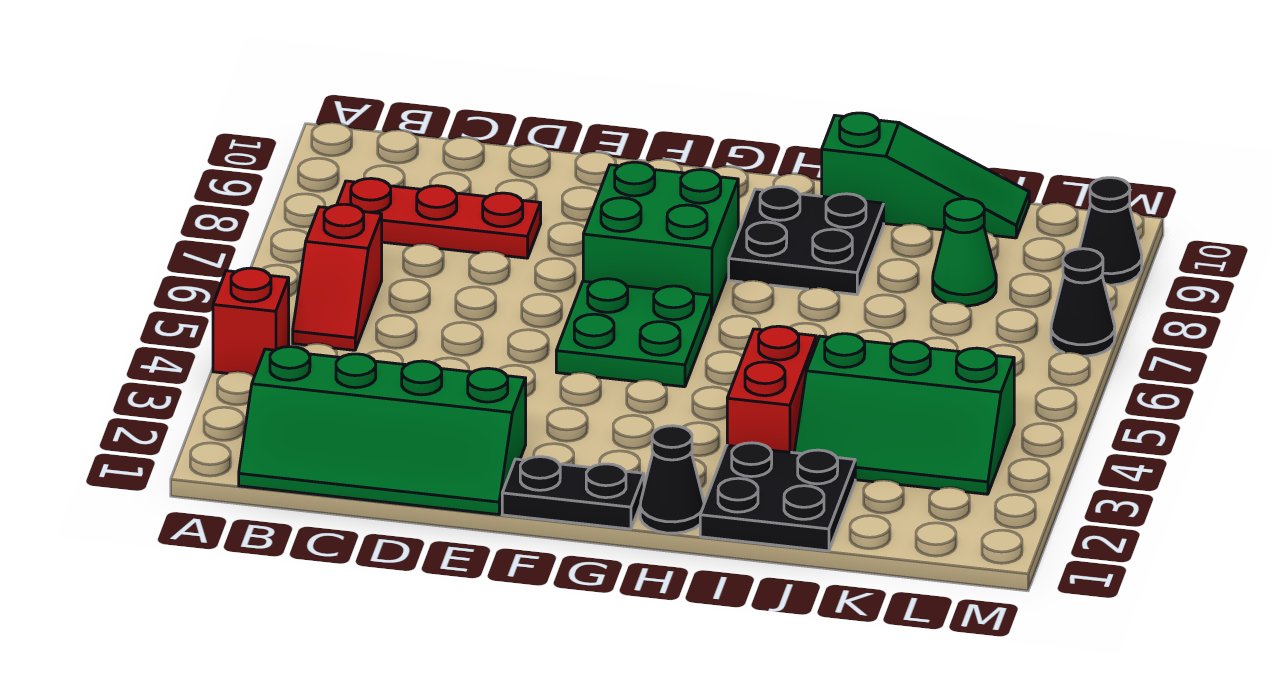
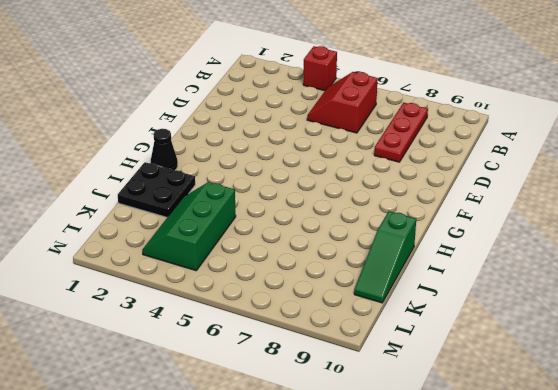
red slope B5:C6 level 1 top 6 -> red slope B5:B6 level 1 top 6
none -> green slope B1:E2 level 1 top 2
none -> black plate F1:G1 level 1
none -> green plate F5:G6 level 1

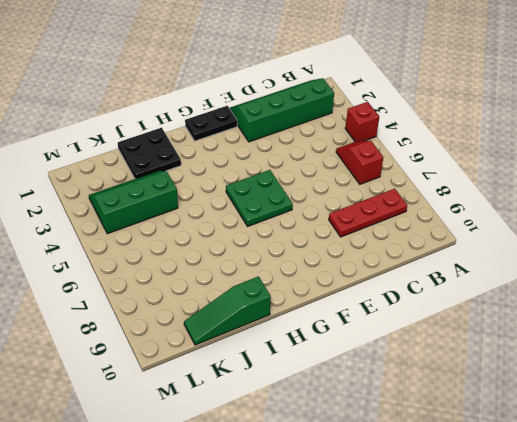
none -> green brick F7:G8 level 1
none -> black cone H1 level 1
none -> black plate H8:I9 level 1

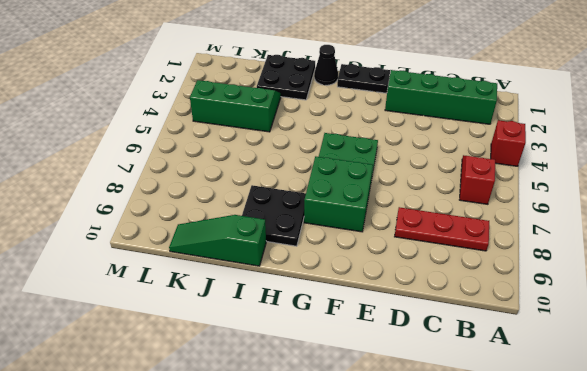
none -> red brick I3:I4 level 1
none -> green cone K8 level 1
none -> black cone M7 level 1

